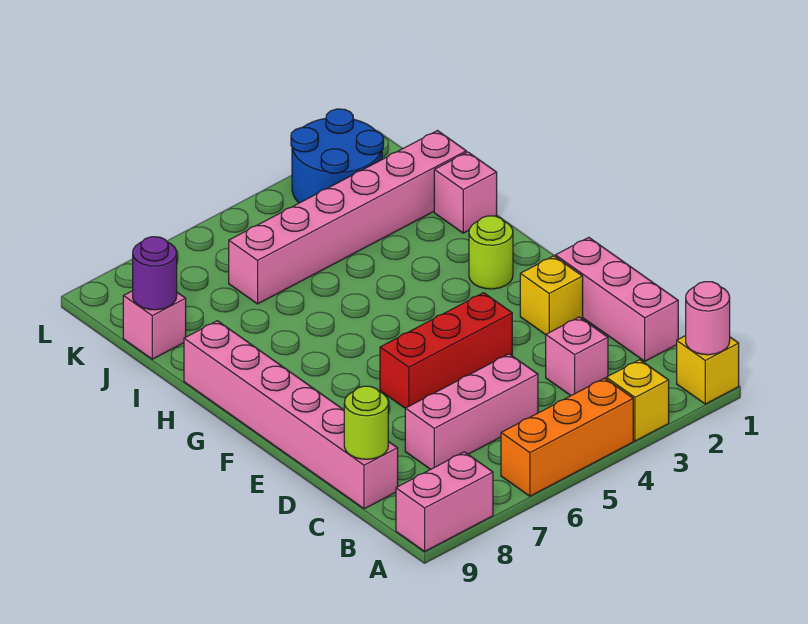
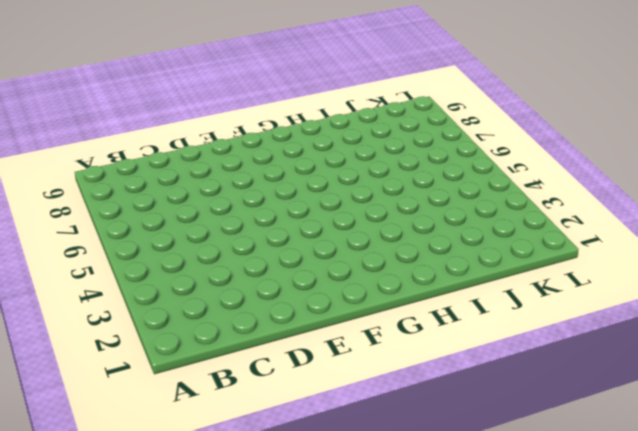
none -> yellow brick A1 level 1
none -> yellow brick A3 level 1
none -> orange brick A4:A6 level 1

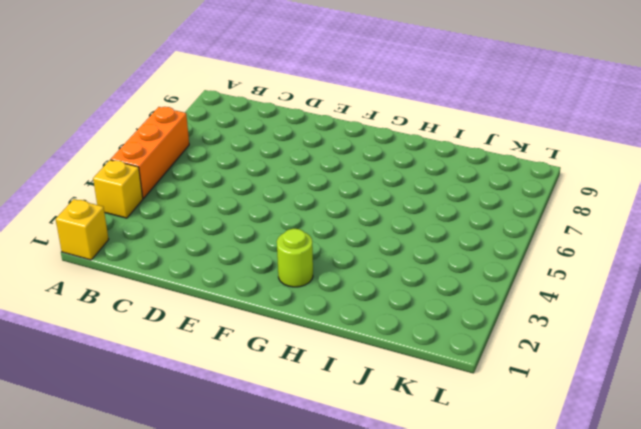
none -> pink brick A8:A9 level 1
none -> pink brick C1:E1 level 1
none -> pink brick C3 level 1

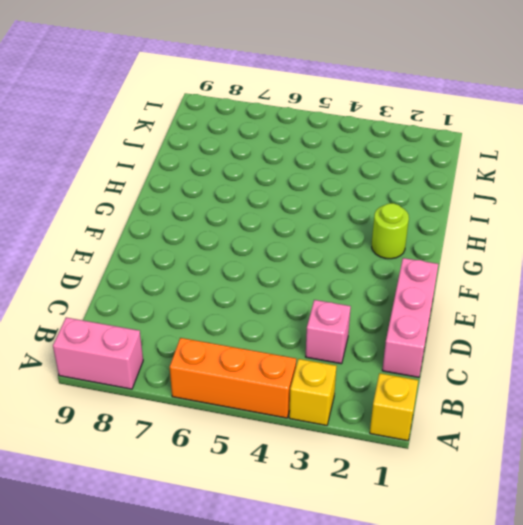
none -> pink brick C5:C7 level 1
none -> pink brick C9:H9 level 1
none -> yellow brick E2 level 1

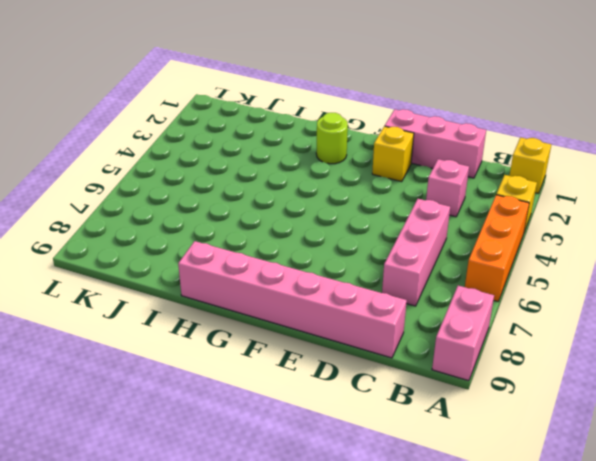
none -> red brick E4:E6 level 1
none -> pink brick I1 level 1
none -> pink brick J1:J6 level 1

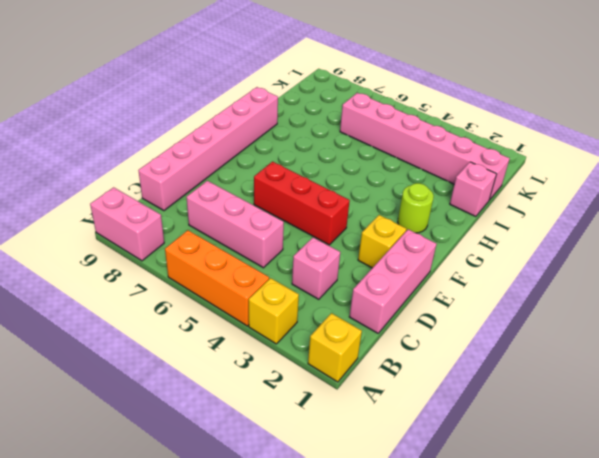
none -> pink brick J9 level 1
none -> blue round brick K2:L3 level 1
none -> pink round brick A1 level 2

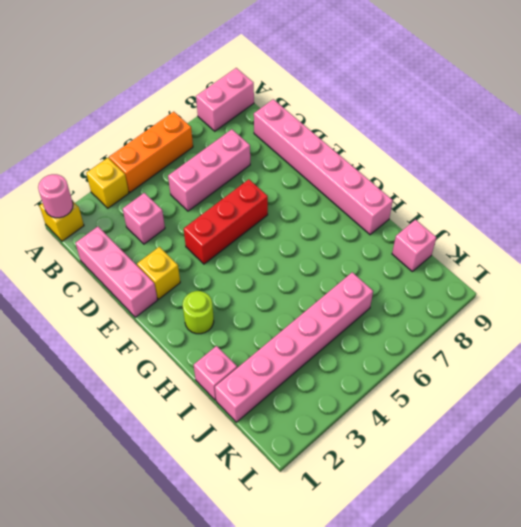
none -> blue round brick K2:L3 level 1
none -> lime round brick C9 level 2
none -> purple round brick J9 level 2

